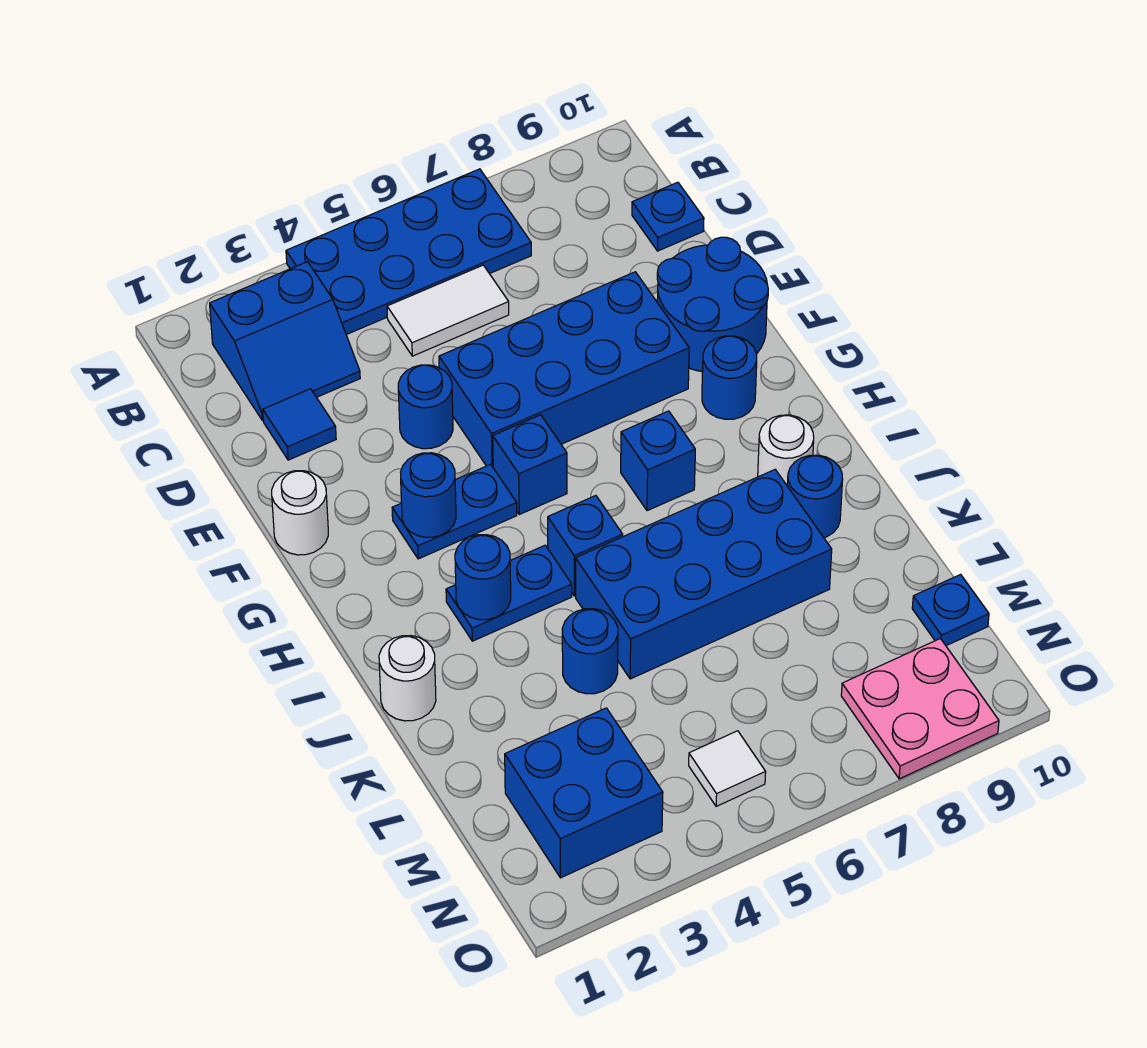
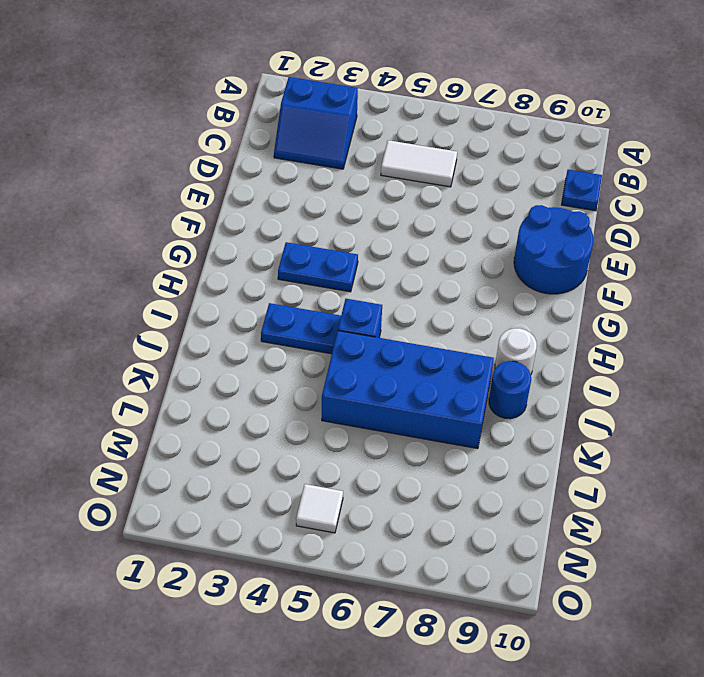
none -> blue plate A4:B7 level 1
none -> blue tile D2 level 1
none -> blue round brick E4 level 1

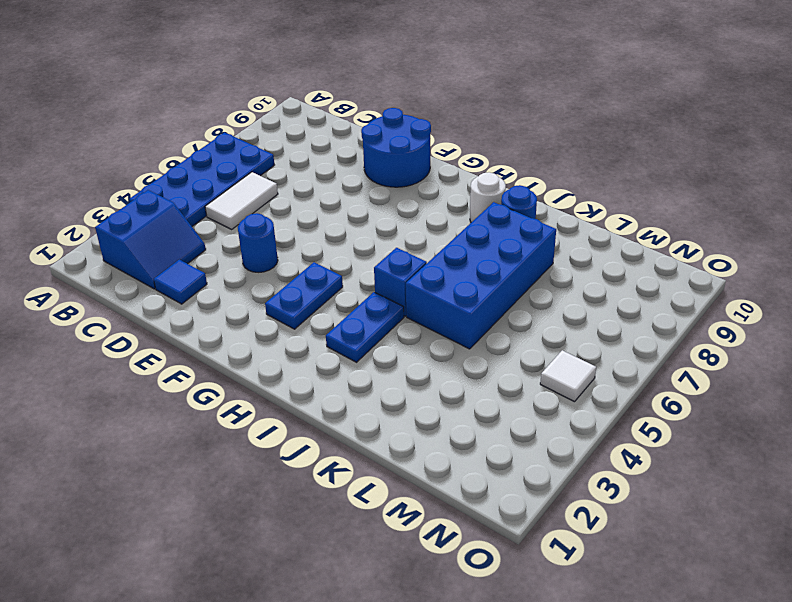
none -> blue plate C10 level 1
none -> blue brick E5:F8 level 1
none -> white round brick F1 level 1

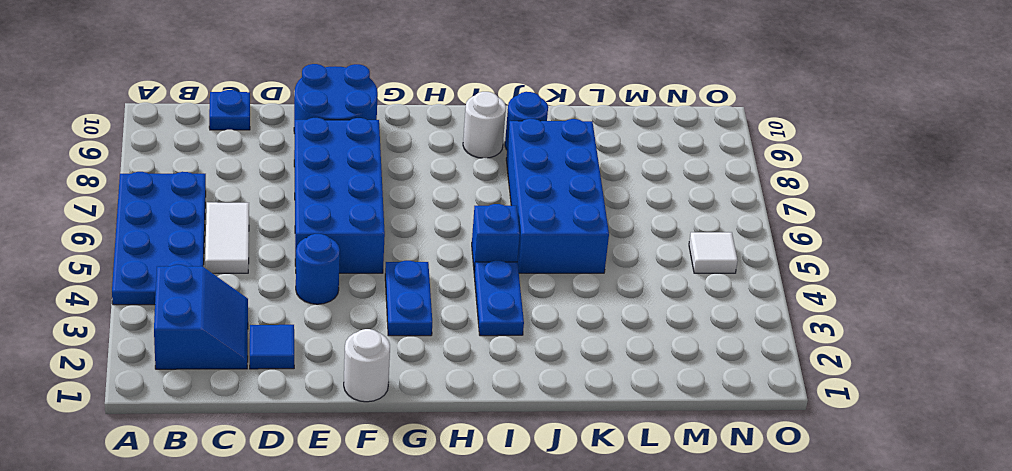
none -> blue brick G5 level 1
none -> blue round brick G9 level 1
none -> blue brick H7 level 1

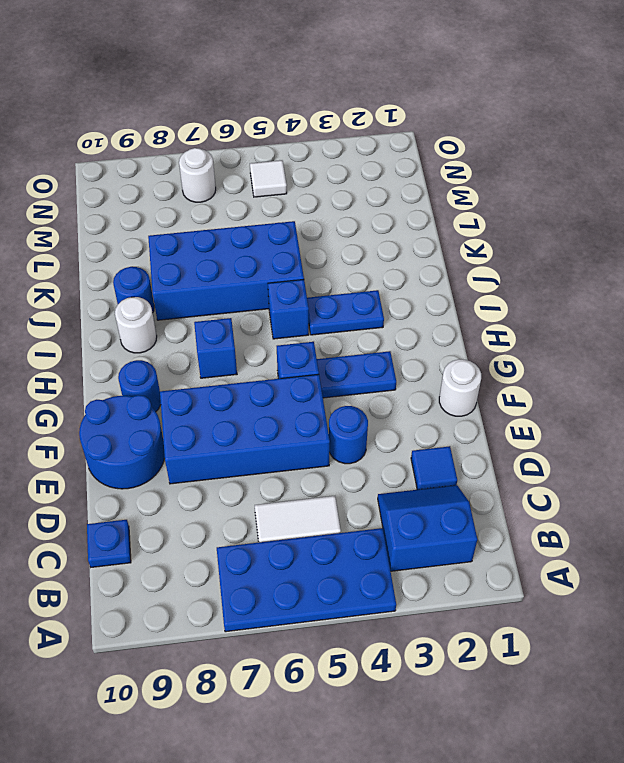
white round brick N7 level 1 -> white round brick J1 level 1
none -> blue round brick K4 level 1
none -> blue brick M2:N3 level 1
none -> blue plate M10 level 1

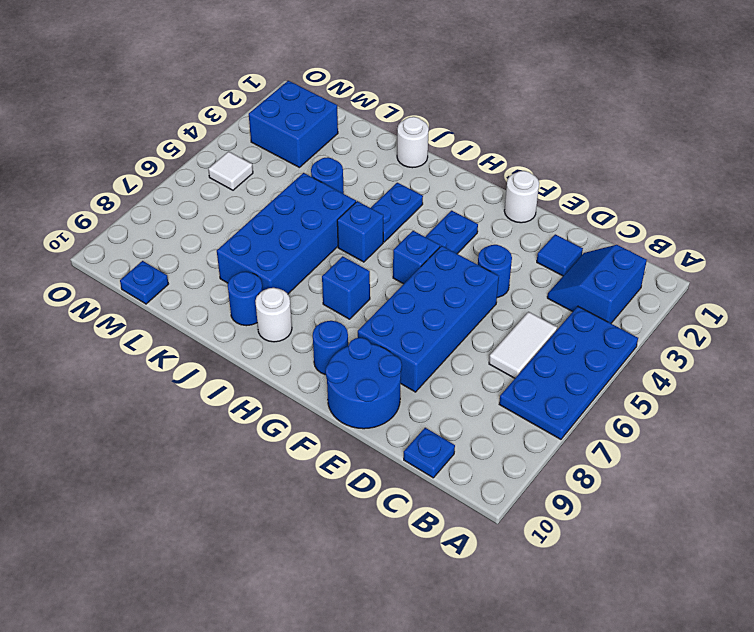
none -> pink plate N8:O9 level 1
none -> blue round brick G3 level 2
none -> blue round brick I3 level 2

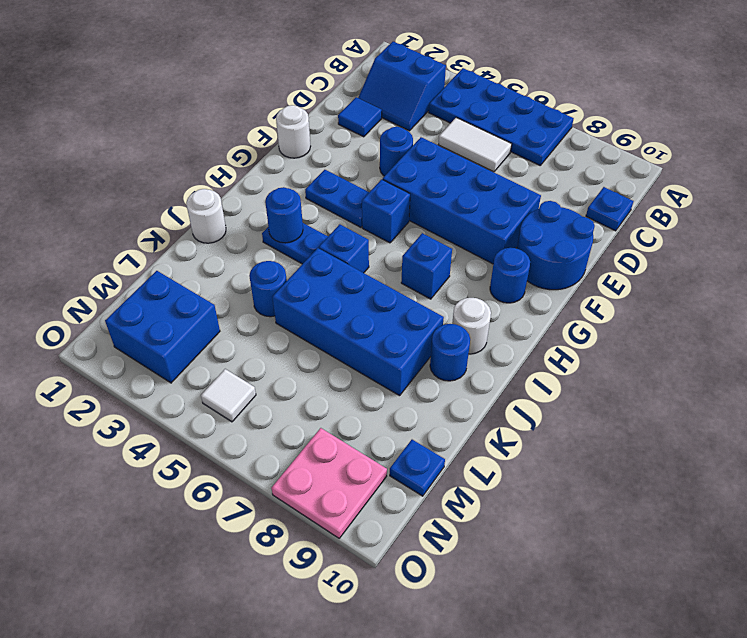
none -> blue round brick G3 level 2

